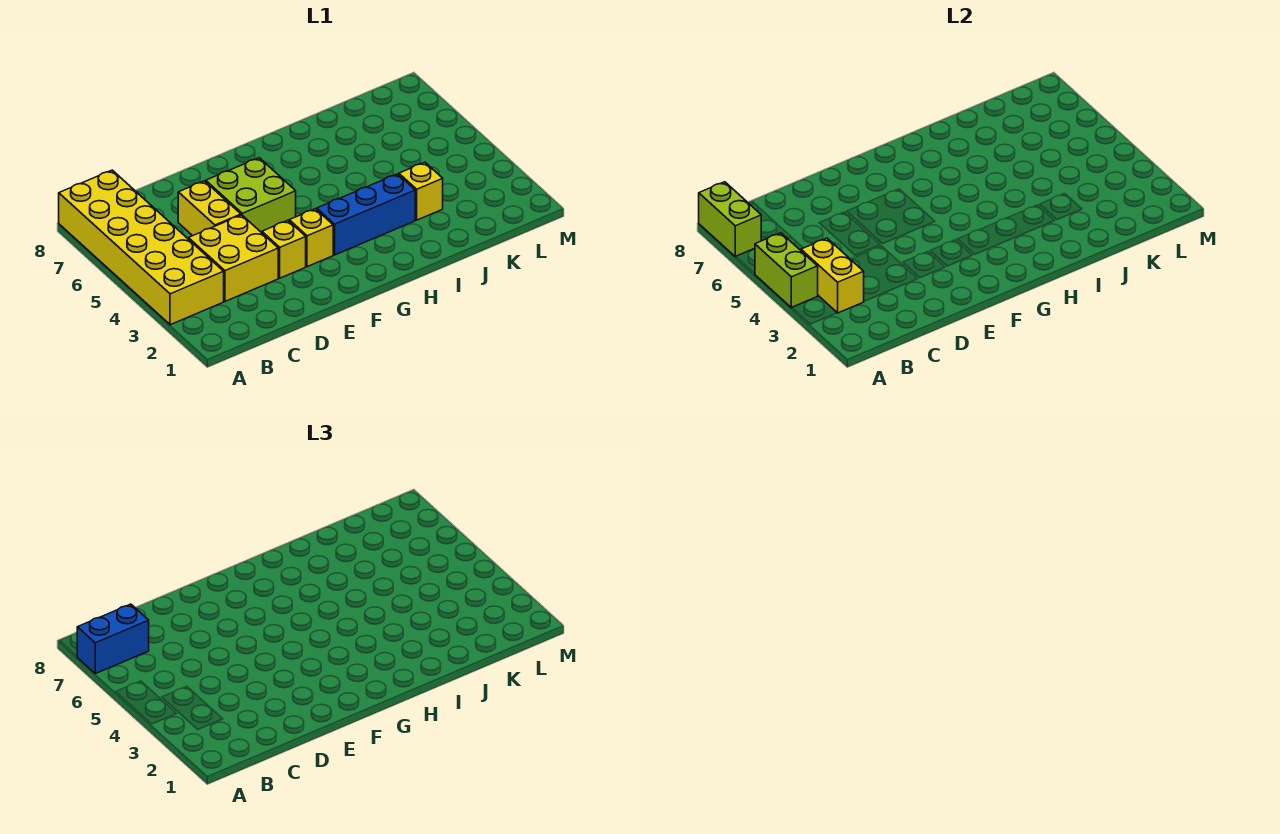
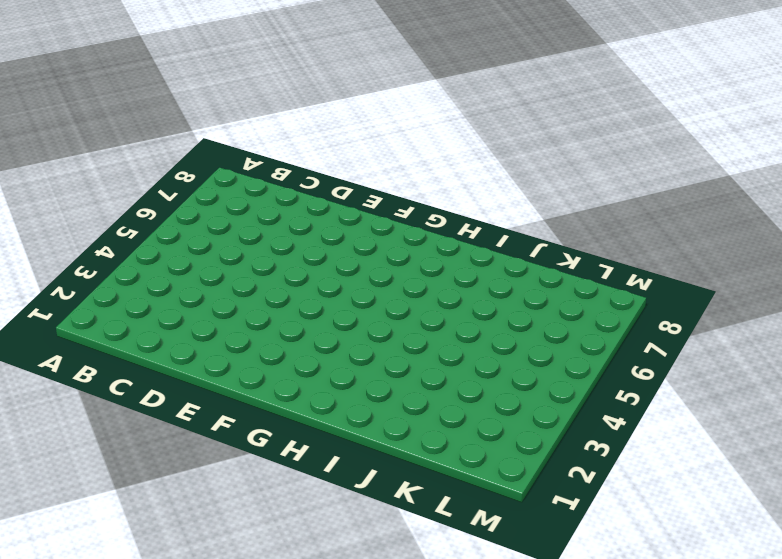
none -> yellow brick A3:B8 level 1
none -> yellow brick C3:D4 level 1
none -> yellow brick D5:D6 level 1

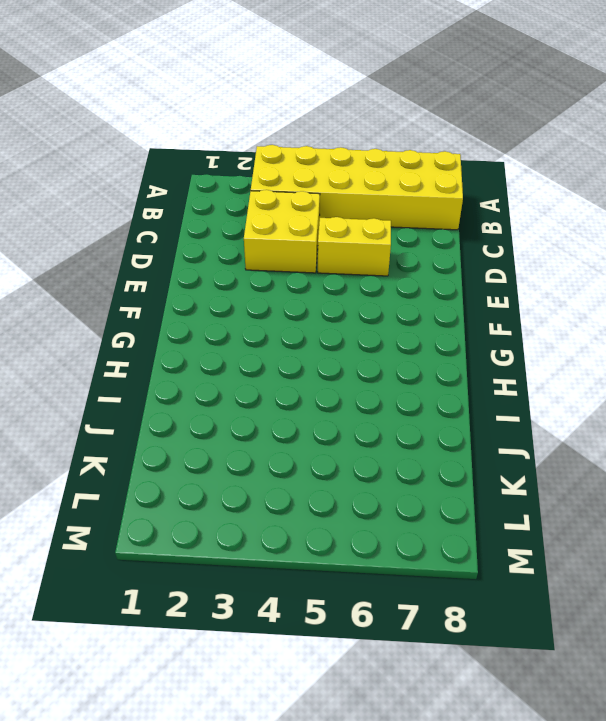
none -> yellow brick E3 level 1
none -> lime brick E5:F6 level 1
none -> yellow brick F3 level 1

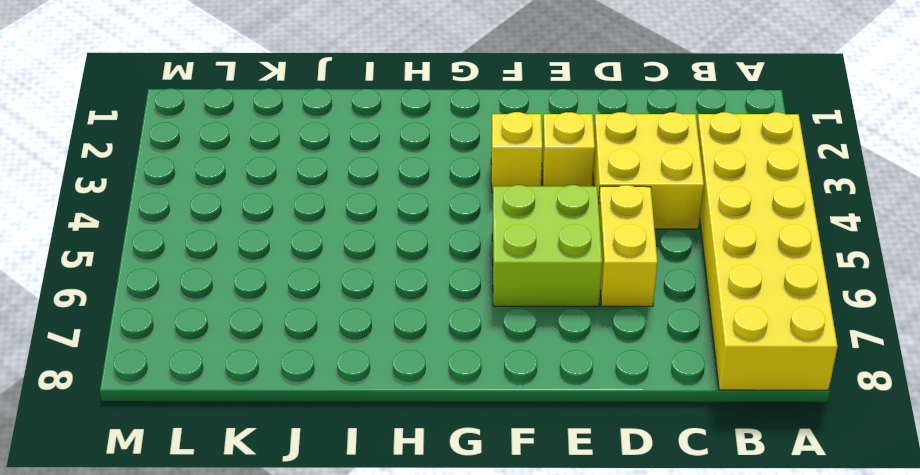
none -> blue brick G3:I3 level 1
none -> yellow brick J3 level 1
none -> lime brick A4:A5 level 2

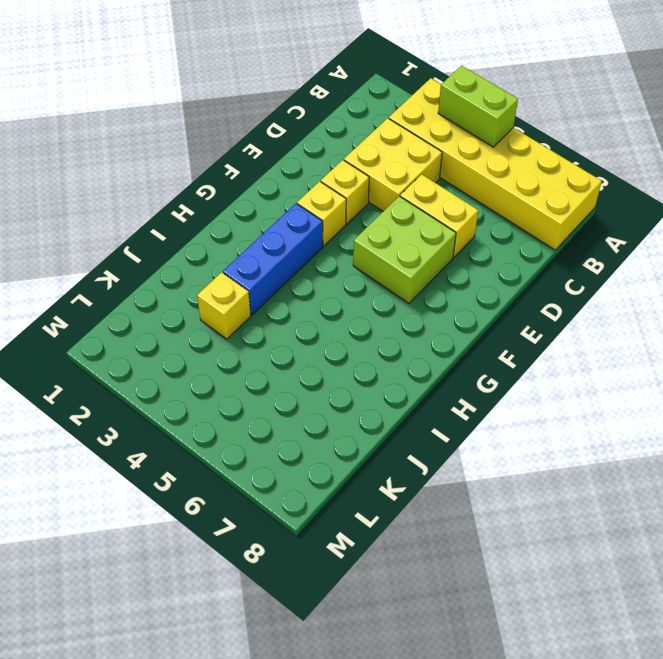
none -> lime brick A7:A8 level 2
none -> yellow brick B3:B4 level 2
none -> blue brick A7:B7 level 3

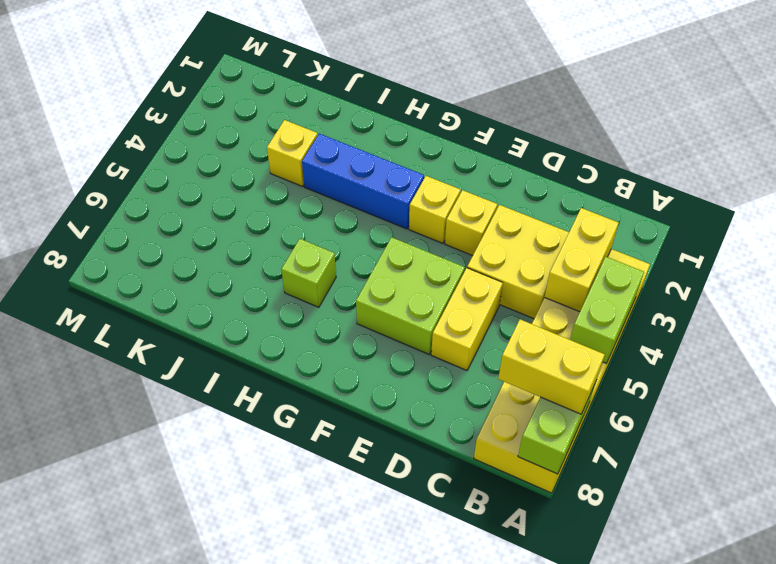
yellow brick A7:B7 level 3 -> blue brick A7:B7 level 3
lime brick H6 level 1 -> none

